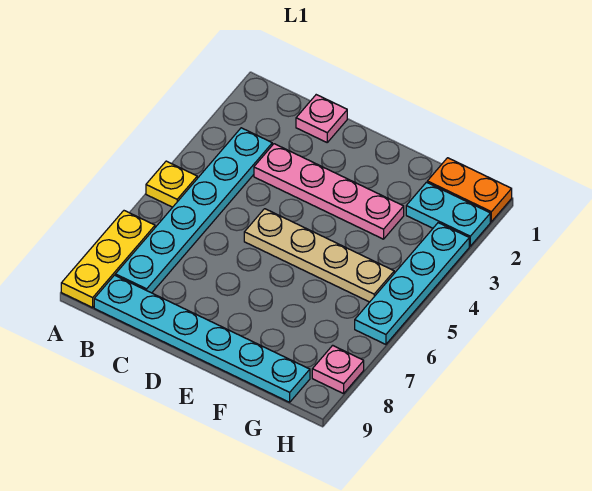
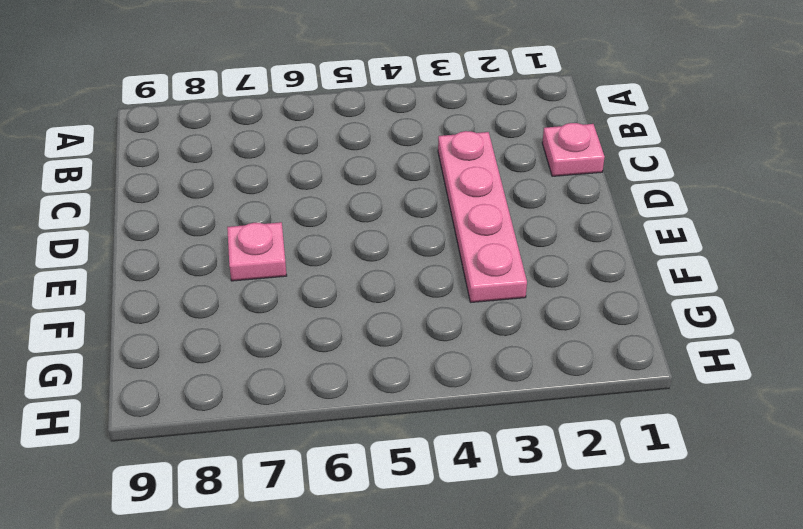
pink plate E7 level 1 -> pink plate H8 level 1
none -> yellow plate A5 level 1
none -> yellow plate A7:A9 level 1

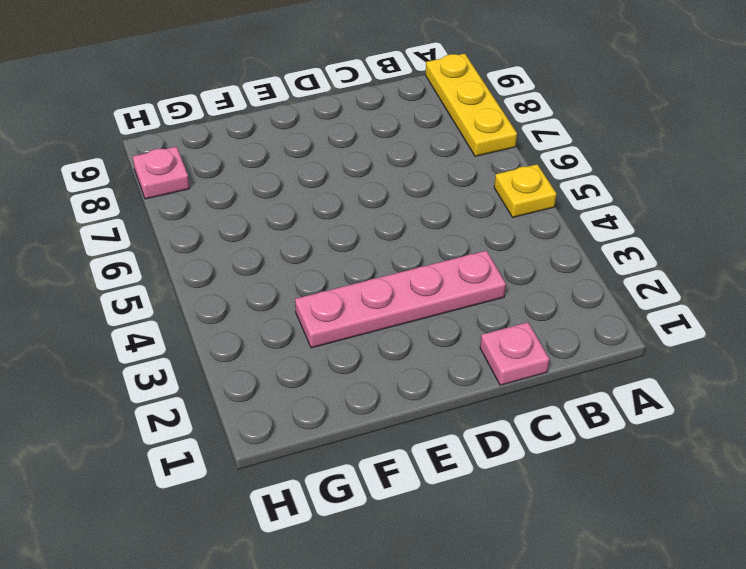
none -> cyan plate B3:B8 level 1
none -> cyan plate B9:G9 level 1

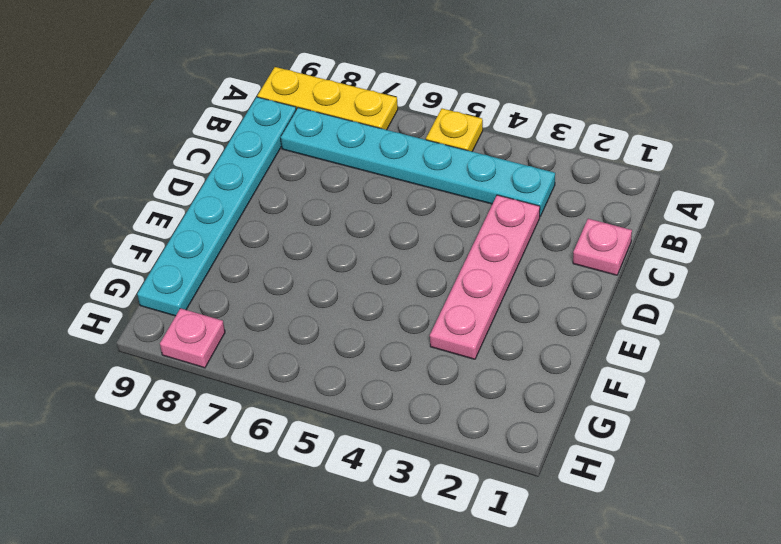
none -> tan plate D5:G5 level 1
none -> orange plate G1:H1 level 1

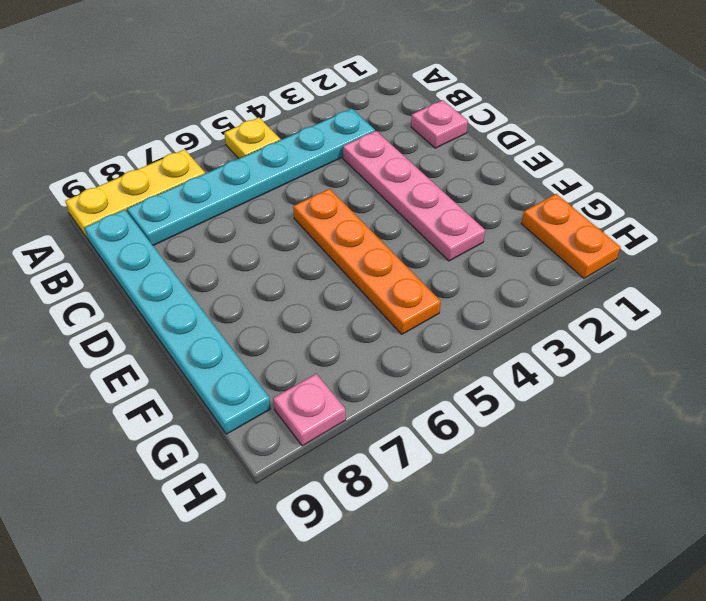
orange plate D5:G5 level 1 -> tan plate D5:G5 level 1
none -> cyan plate G2:H2 level 1
none -> cyan plate H3:H6 level 1

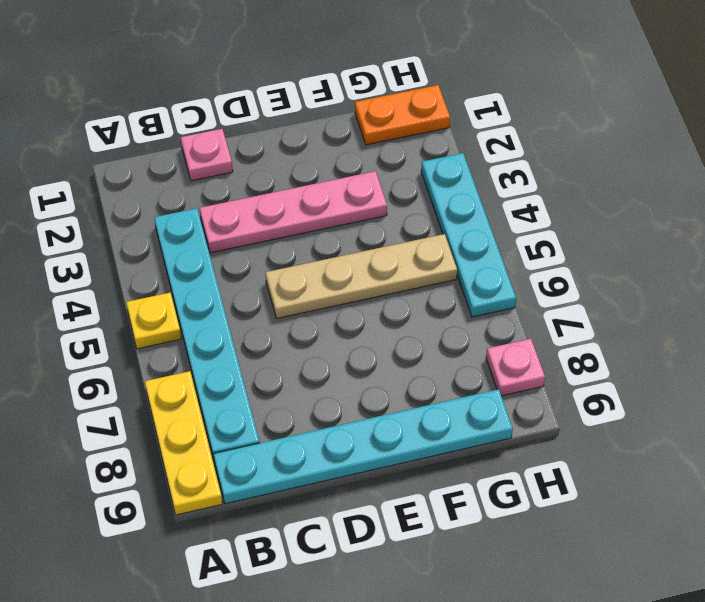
none -> cyan plate G2:H2 level 1

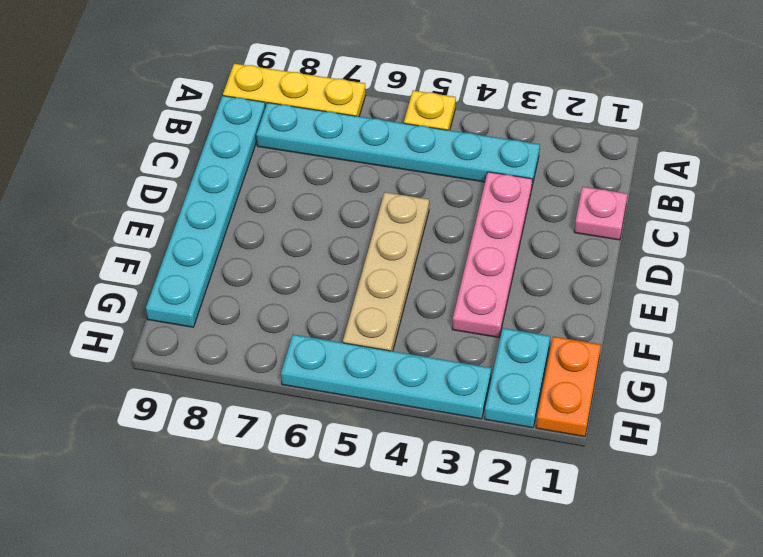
none -> pink plate H8 level 1

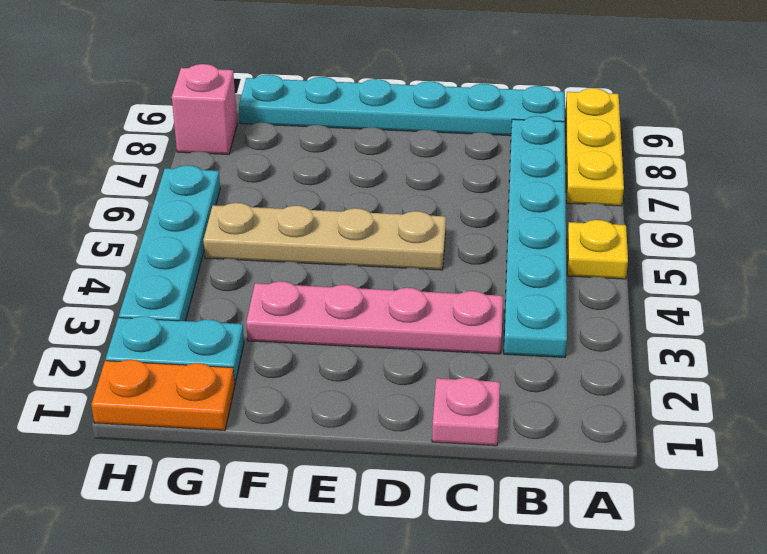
pink brick H8 level 1 -> pink plate H8 level 1

